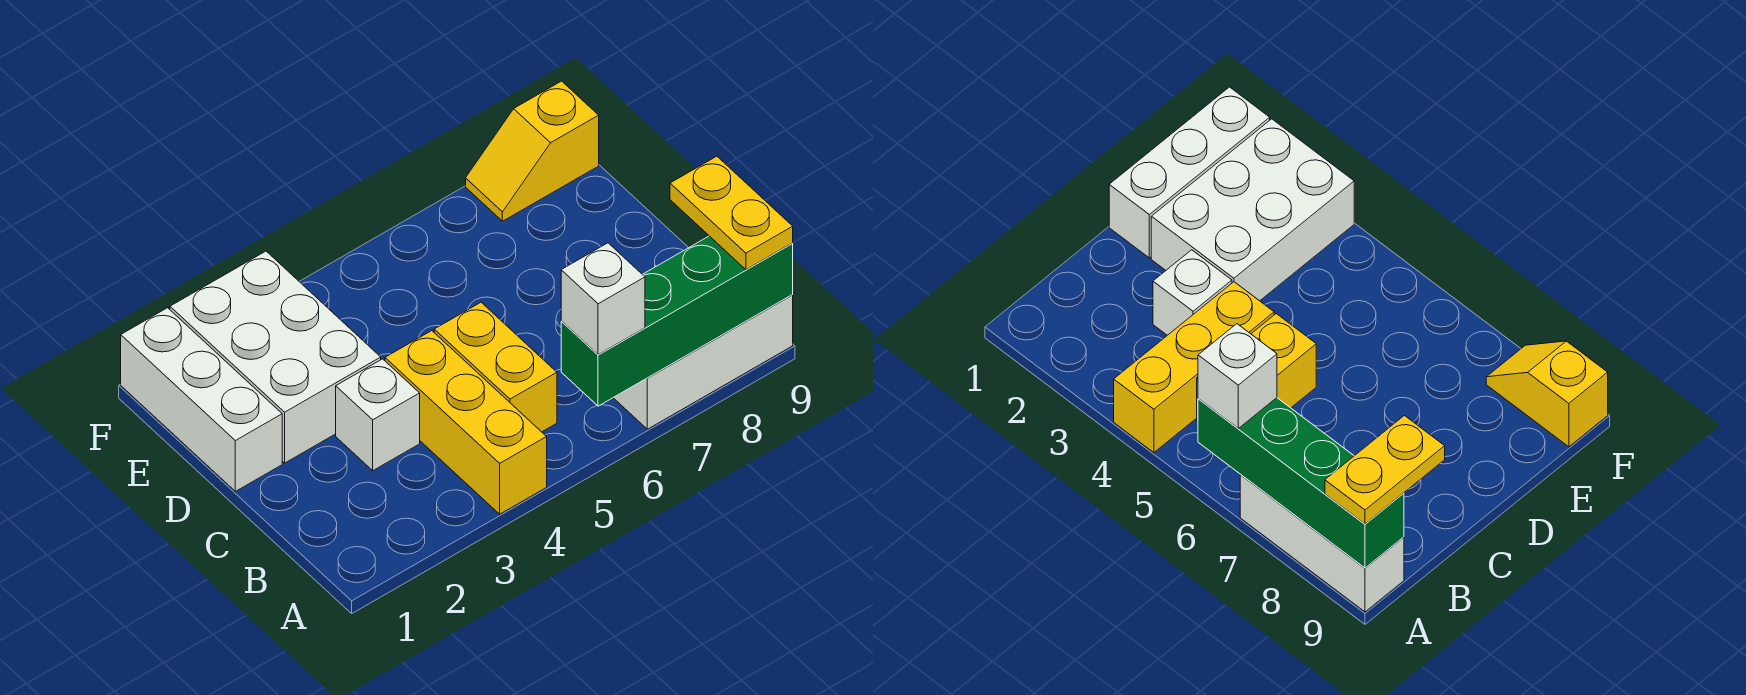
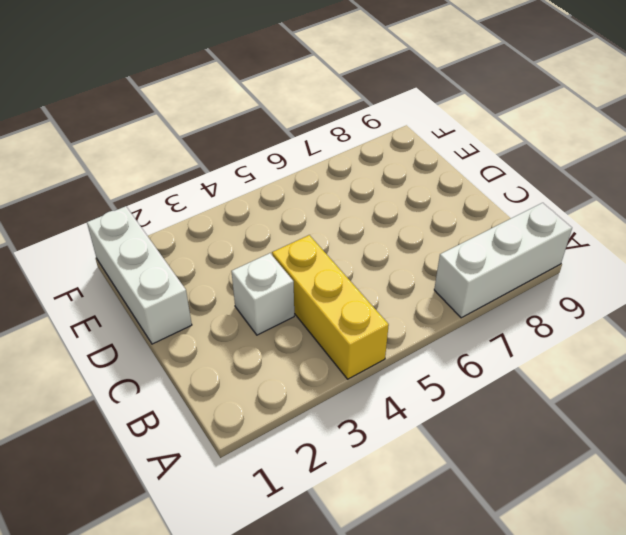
none -> yellow brick B5:C5 level 1
none -> white brick D2:F3 level 1

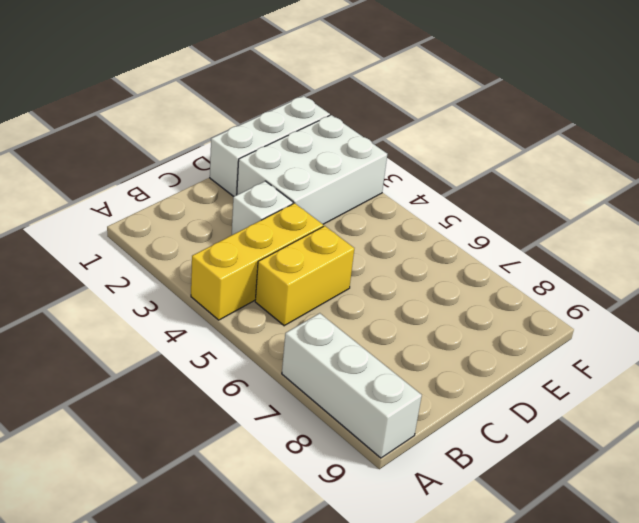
none -> yellow slope F8:F9 level 1 top 9
none -> green brick A6:A9 level 2

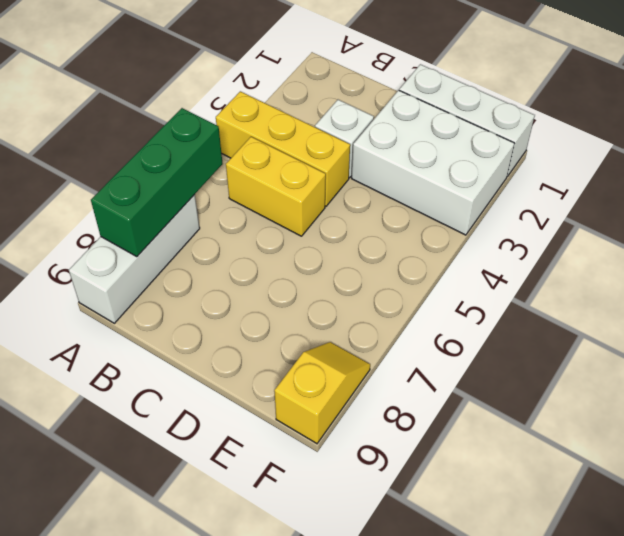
green brick A6:A8 level 2 -> green brick A6:A9 level 2
none -> white brick A6 level 3
none -> yellow plate A9:B9 level 3

